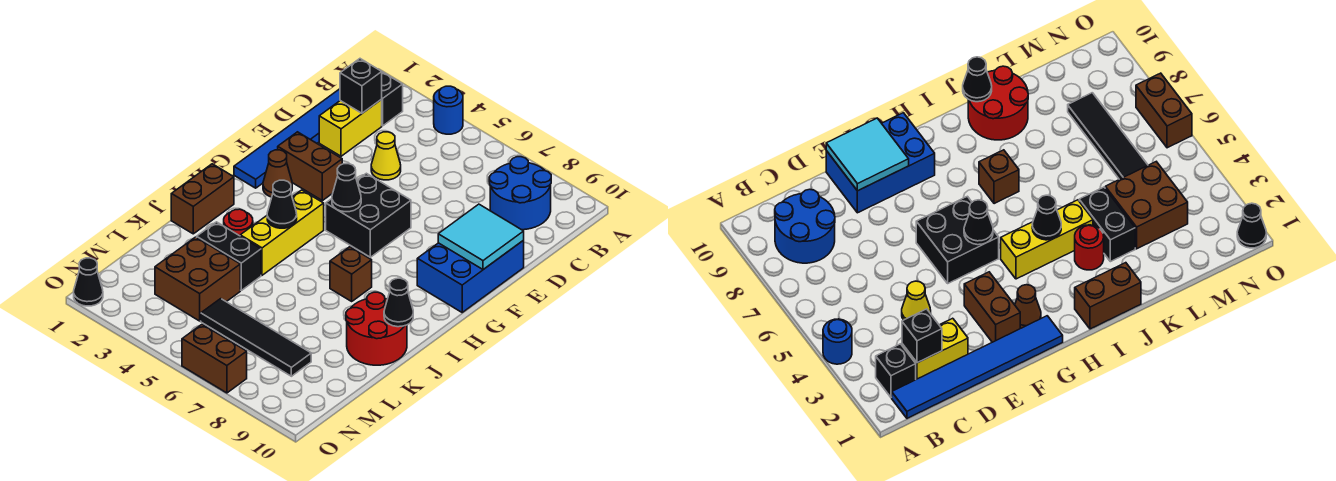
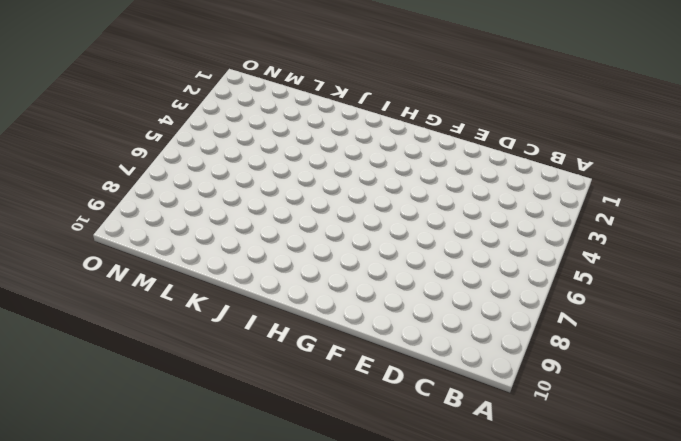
none -> blue round brick A4 level 1
none -> blue tile B1:G1 level 1
none -> black brick B2 level 1

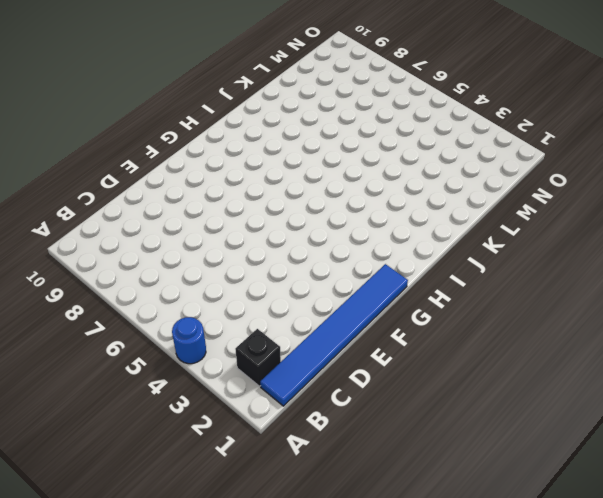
none -> blue round brick B8:C9 level 1
none -> yellow brick C2:D2 level 1
none -> yellow cone D4 level 1

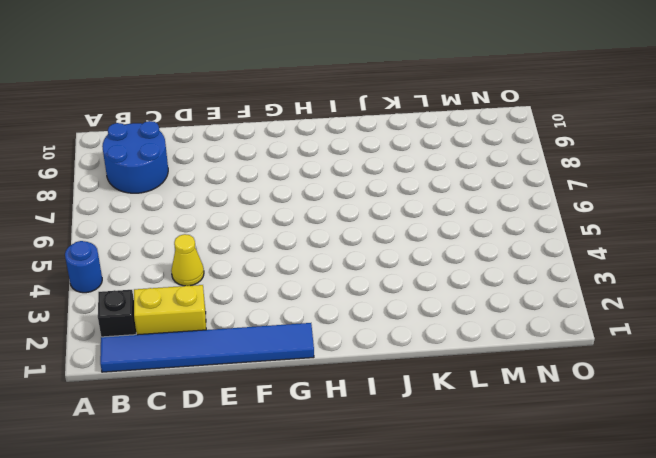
none -> blue brick E9:G10 level 1
none -> brown brick F2:F3 level 1
none -> black brick F5:G6 level 1

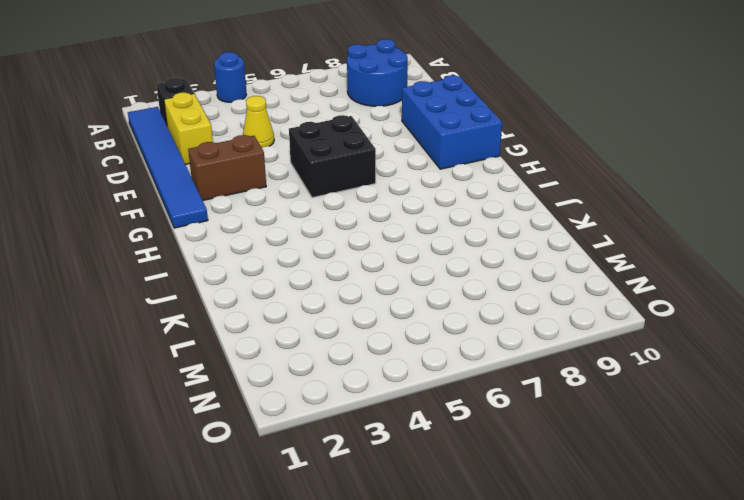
none -> brown cone G2 level 1
none -> yellow brick H4:J4 level 1
none -> brown brick I1:J1 level 1

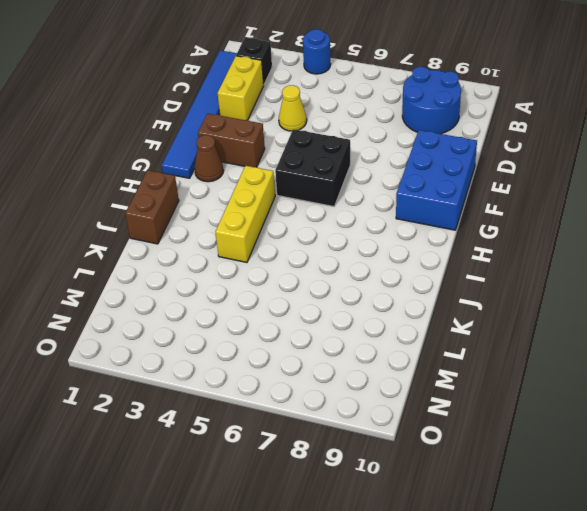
none -> brown brick I7 level 1
none -> red round brick J3 level 1
none -> red round brick J9:K10 level 1

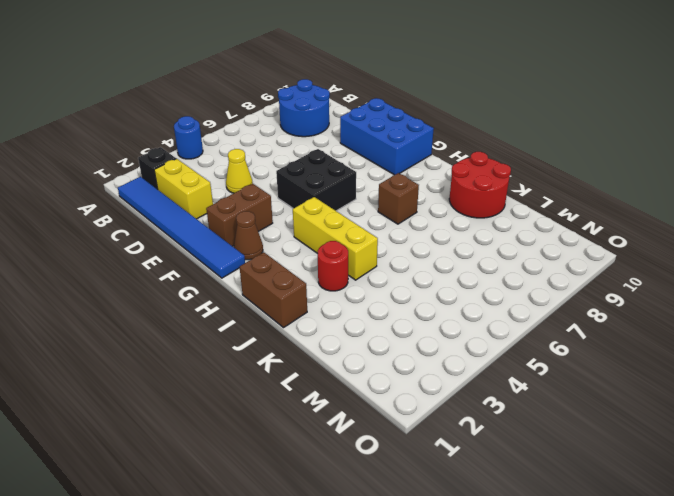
none -> black brick K3:K4 level 1
none -> brown brick L3:M4 level 1
none -> black tile M5:M8 level 1

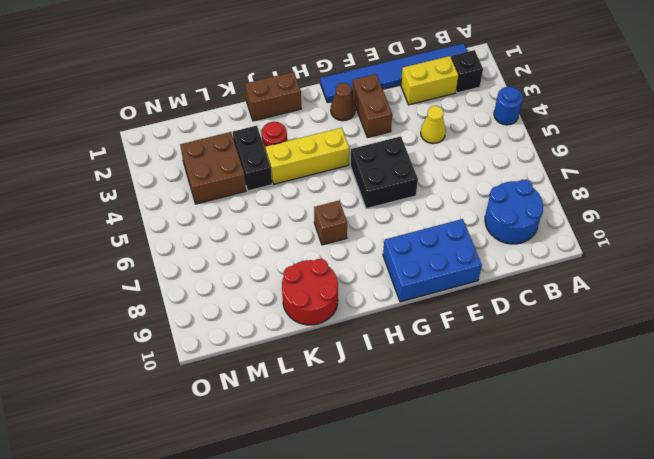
none -> black tile M5:M8 level 1
none -> black cone O1 level 1
none -> brown brick O6:O7 level 1

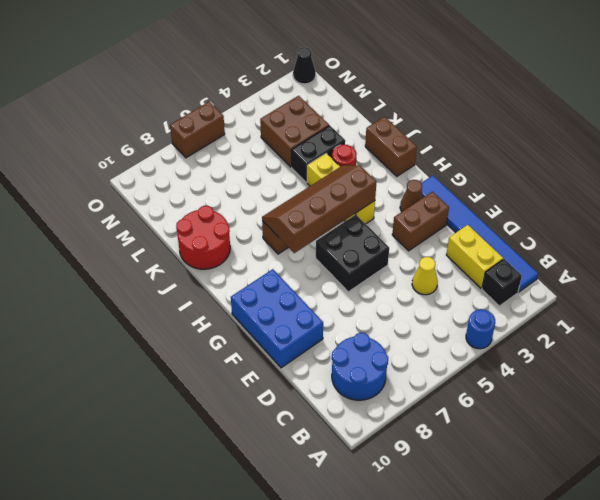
brown slope H4:I7 level 2 top H -> black cone I4 level 2
none -> black tile M5:M8 level 1
none -> black brick C2 level 2
none -> cyan tile E9:F10 level 2

